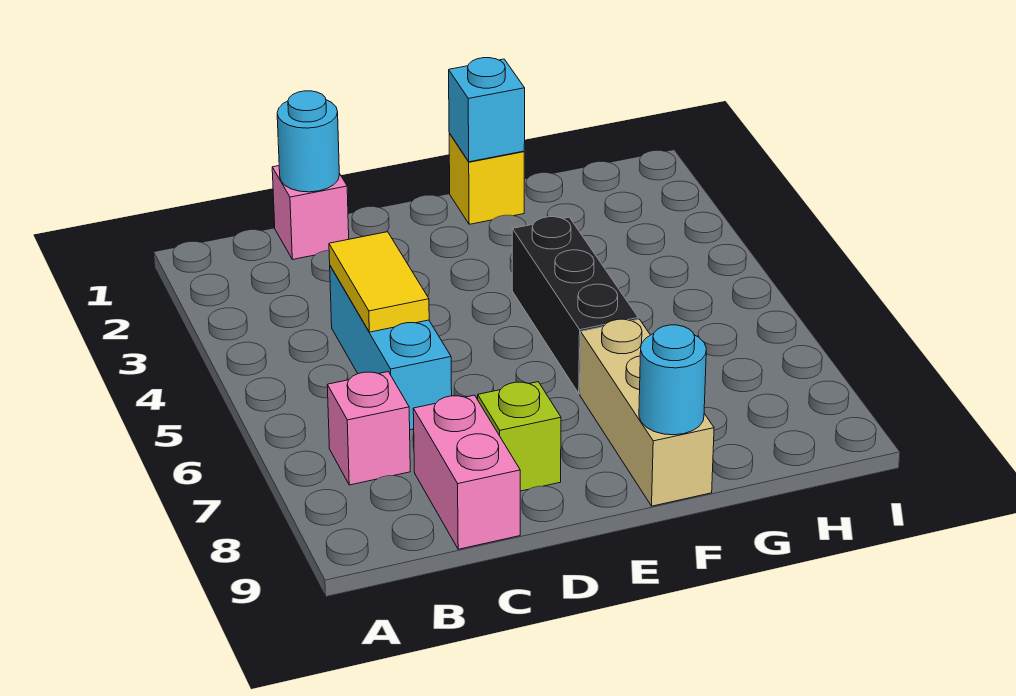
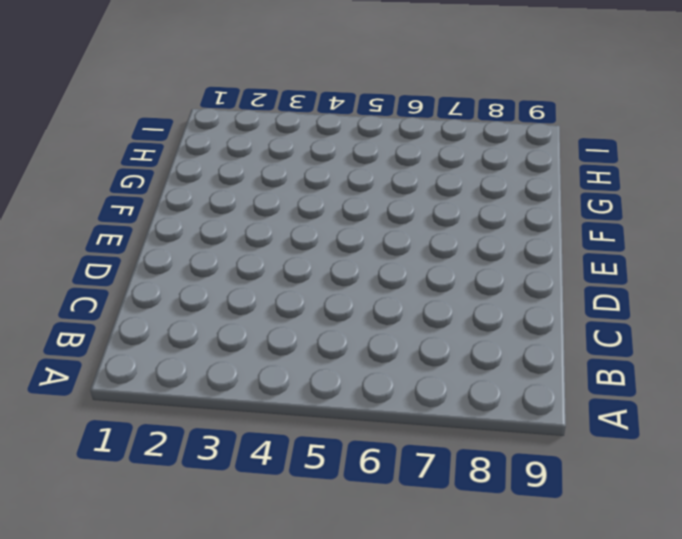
none -> pink brick B7 level 1
none -> pink brick C1 level 1
none -> cyan brick C4:C6 level 1

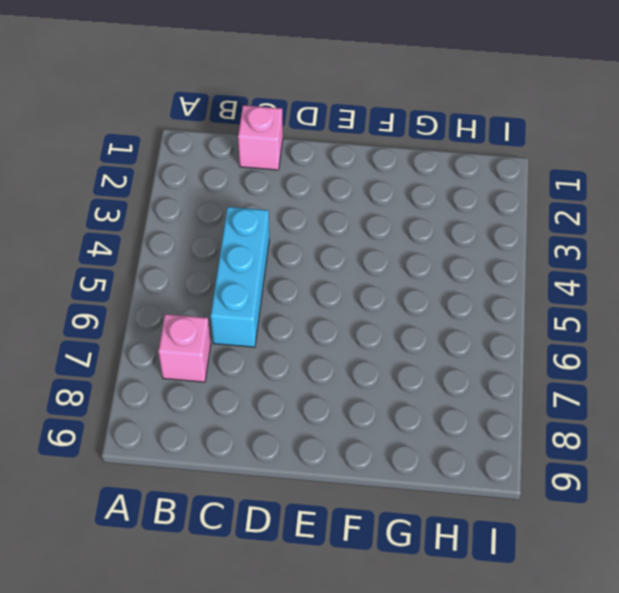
none -> pink brick C8:C9 level 1
none -> lime brick D8 level 1
none -> yellow brick F1 level 1

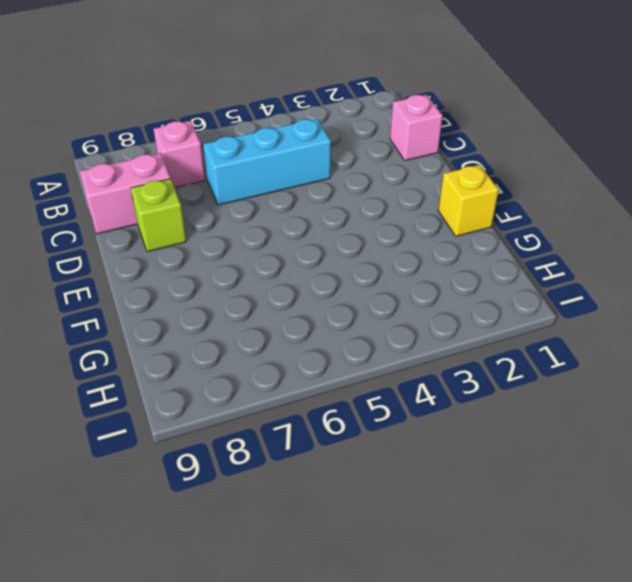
none -> black brick F4:F6 level 1
none -> tan brick F7:F9 level 1
none -> cyan round brick C1 level 2

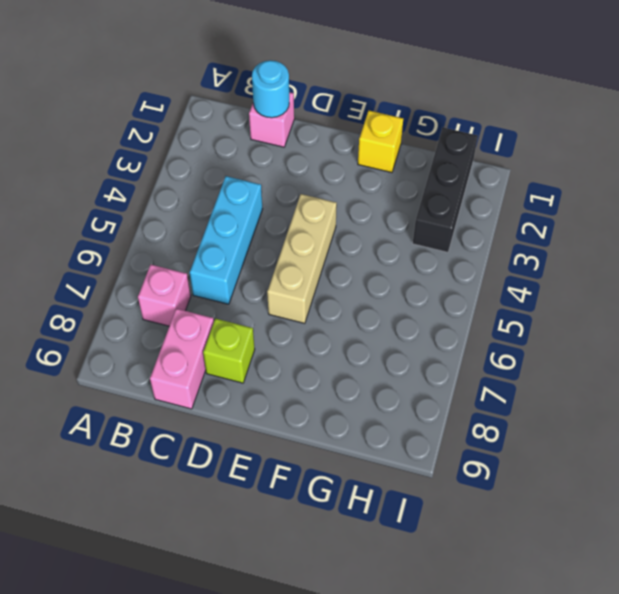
tan brick E4:E6 level 1 -> tan brick F7:F9 level 1
black brick H1:H3 level 1 -> black brick F4:F6 level 1
none -> yellow tile C4:C5 level 2
none -> cyan brick F1 level 2
none -> cyan round brick F9 level 2

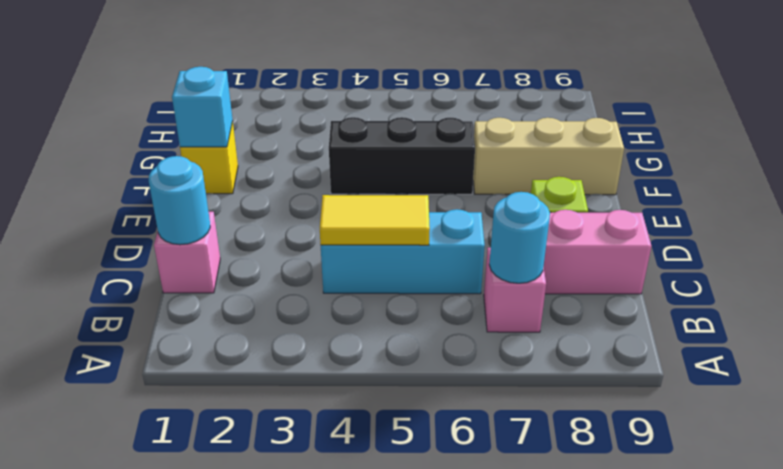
cyan round brick B7 level 2 -> cyan round brick F9 level 2

